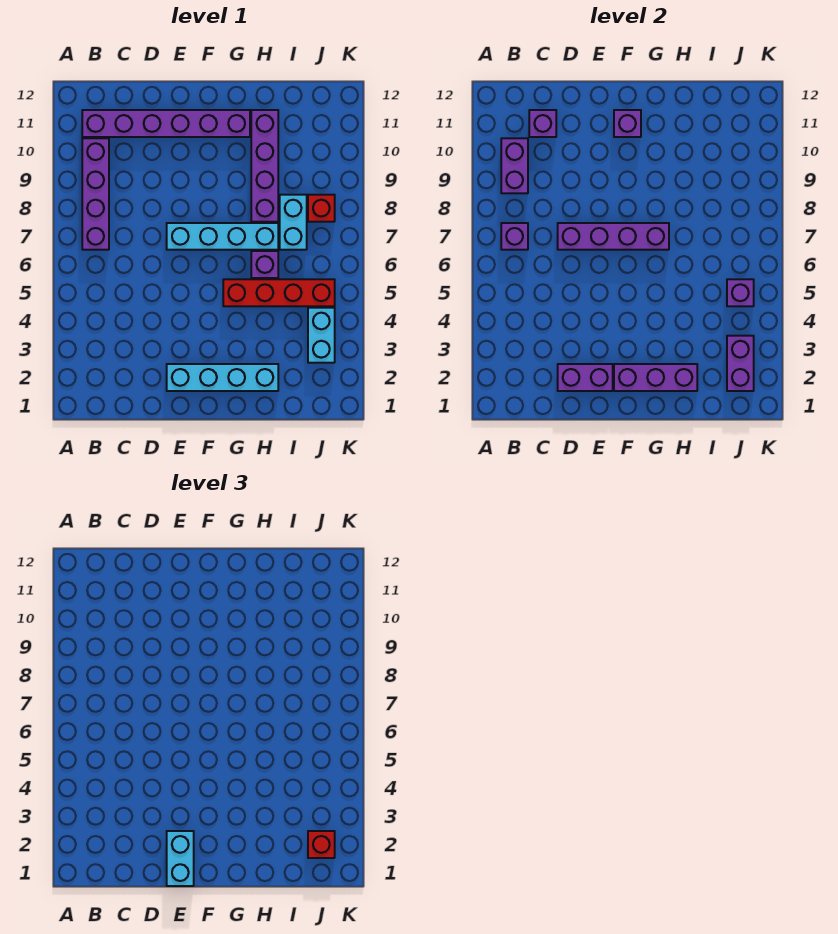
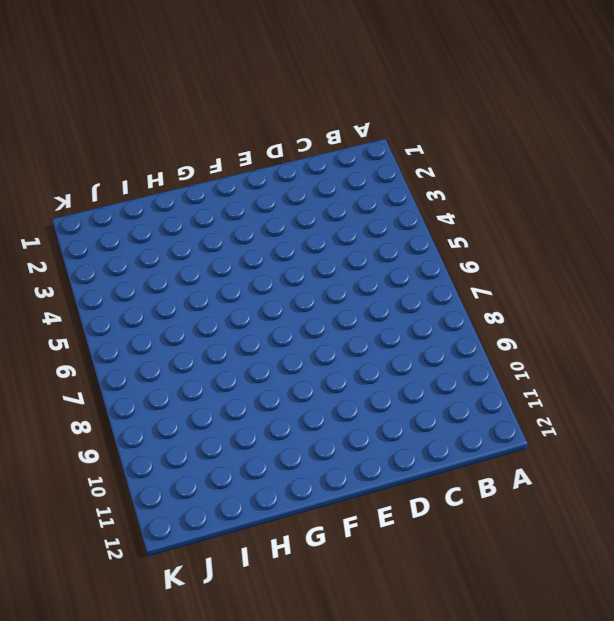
none -> purple brick B7:B10 level 1
none -> purple brick B11:G11 level 1
none -> cyan brick E2:H2 level 1

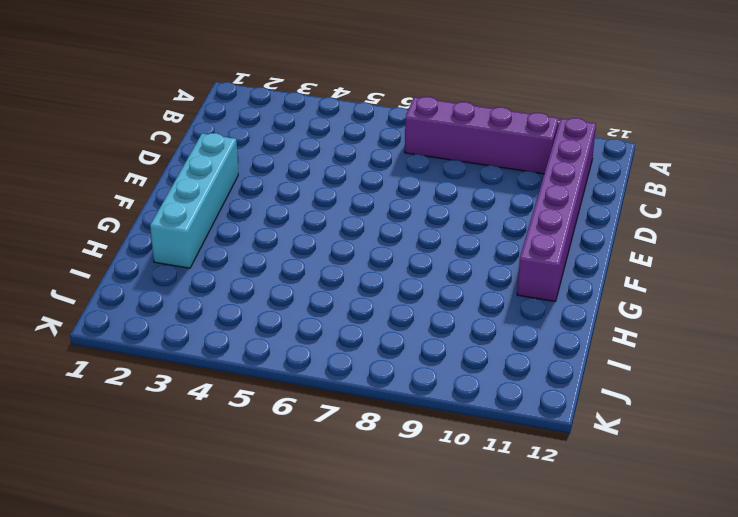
none -> cyan brick E7:H7 level 1
none -> red brick G5:J5 level 1
none -> purple brick H6 level 1

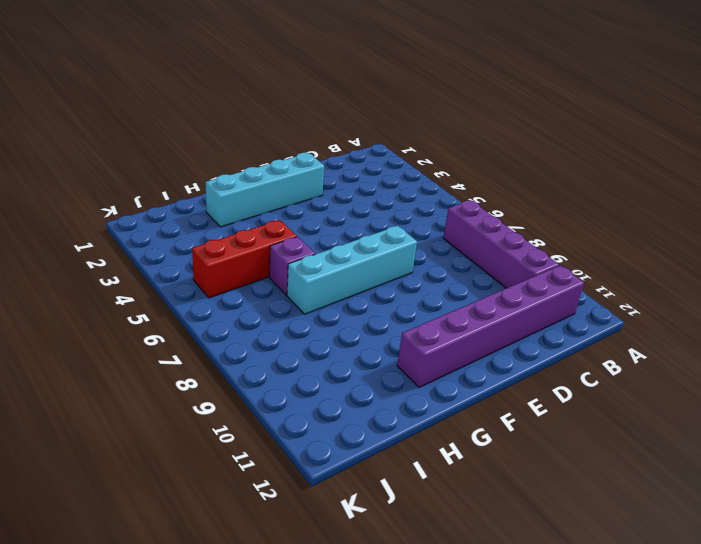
red brick H5:J5 level 1 -> red brick G5:J5 level 1
none -> purple brick H8:H11 level 1
none -> cyan brick I7:I8 level 1
none -> cyan brick J3:J4 level 1

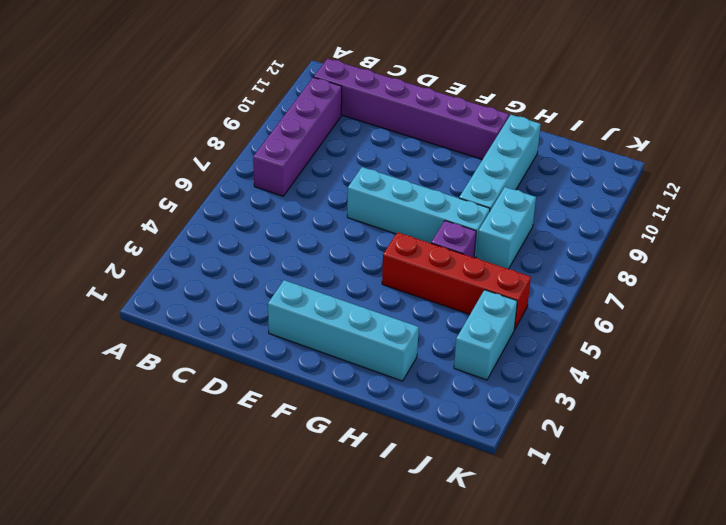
cyan brick H8:H11 level 1 -> purple brick H8:H11 level 1
none -> red brick J8 level 1
none -> purple brick B7 level 2
none -> purple brick B9:B10 level 2

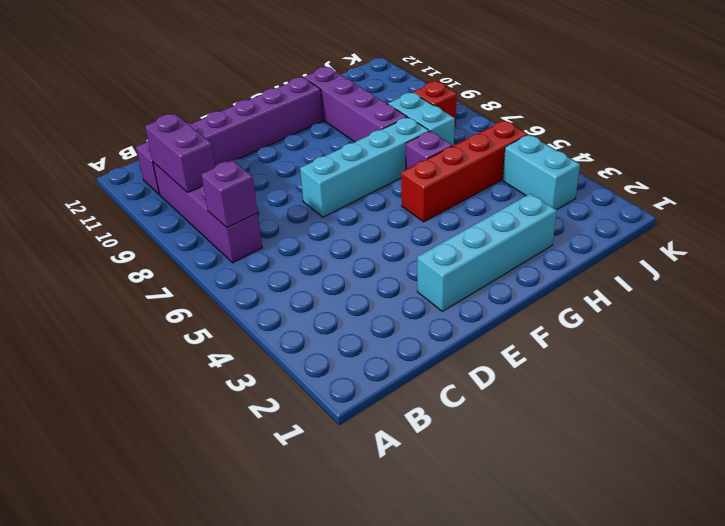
none -> purple brick C11 level 2
none -> purple brick D2:E2 level 2
none -> purple brick D7:G7 level 2

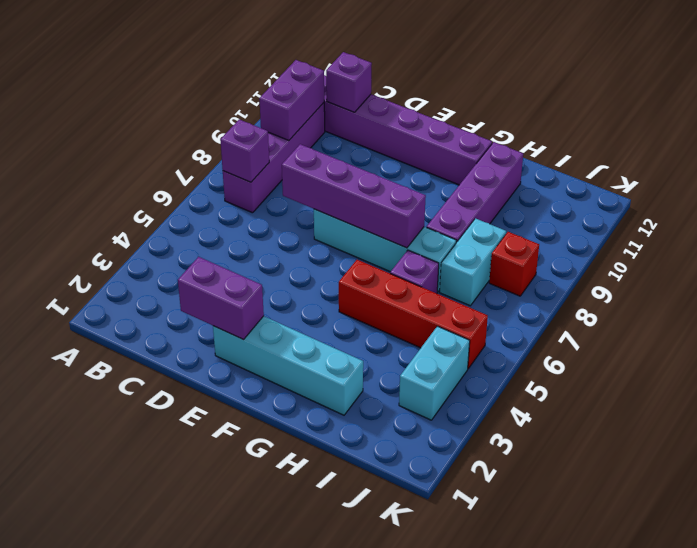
none -> purple brick F2:H2 level 2
none -> purple brick F11 level 2
none -> purple brick J2:J3 level 2

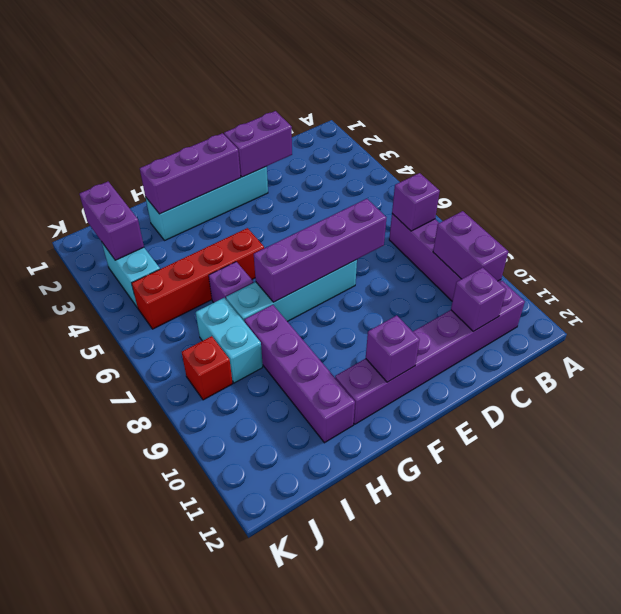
none -> purple brick J5 level 2
none -> cyan brick E1:E2 level 3
none -> red brick J2 level 3

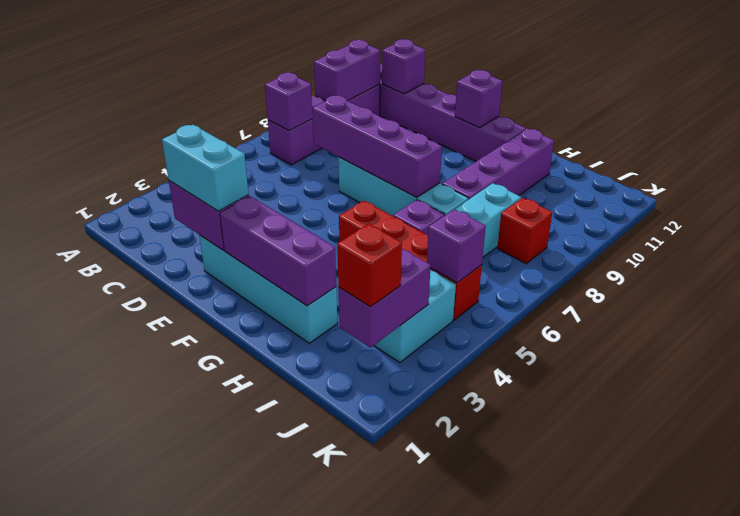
cyan brick D2:E2 level 3 -> cyan brick E1:E2 level 3

